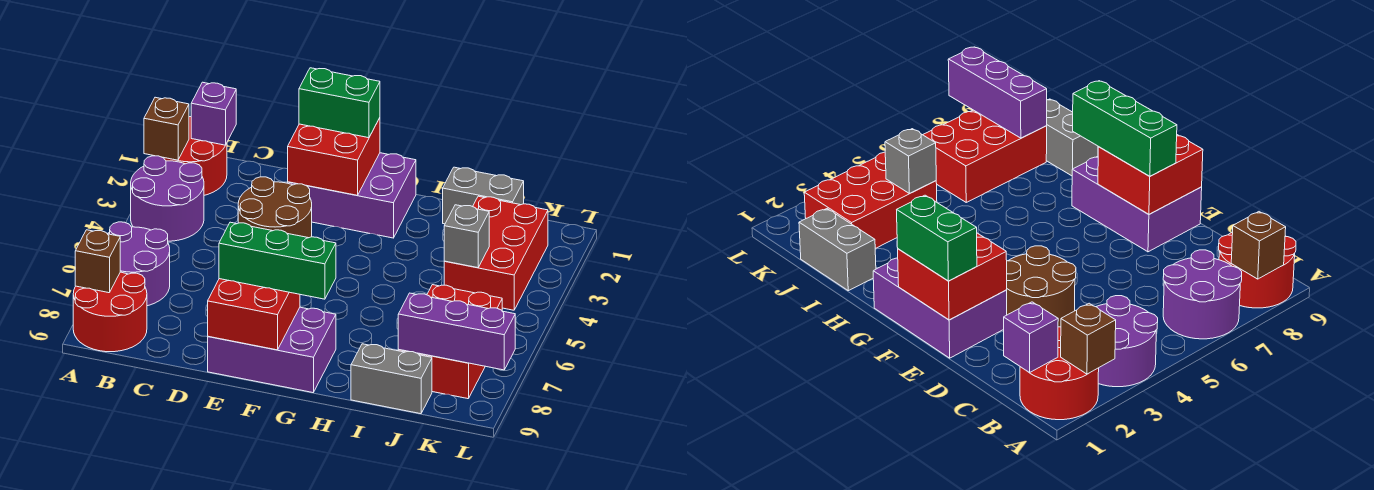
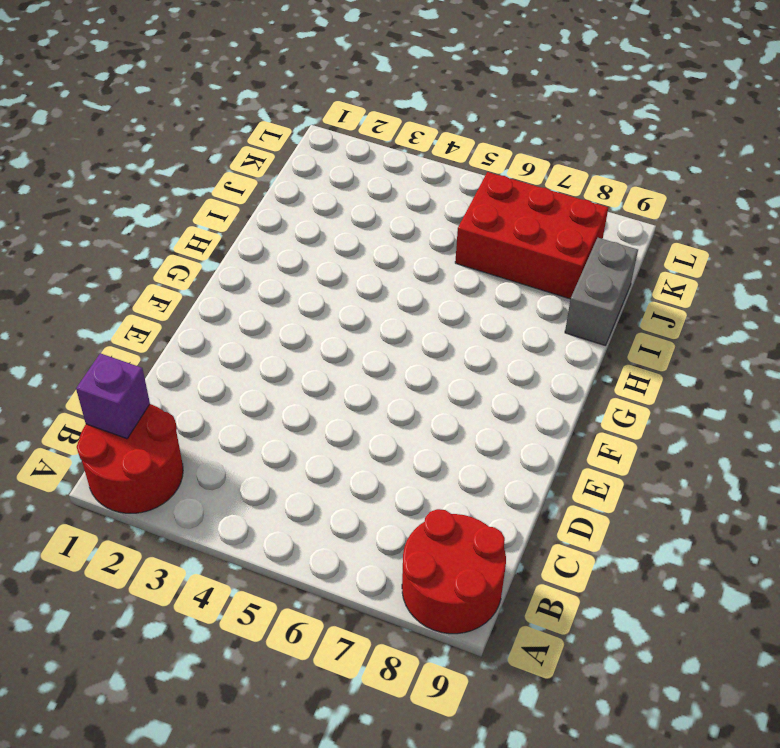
none -> purple round brick A3:B4 level 1
none -> purple round brick A6:B7 level 1
none -> brown round brick D3:E4 level 1

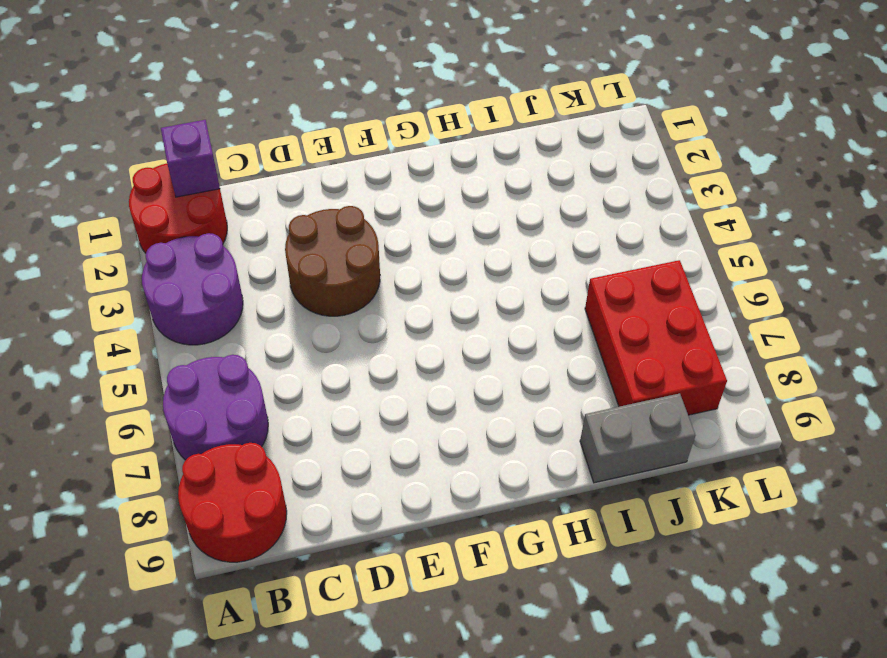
none -> purple brick E1:G2 level 1
none -> purple brick E8:G9 level 1
none -> grey brick I1:J1 level 1

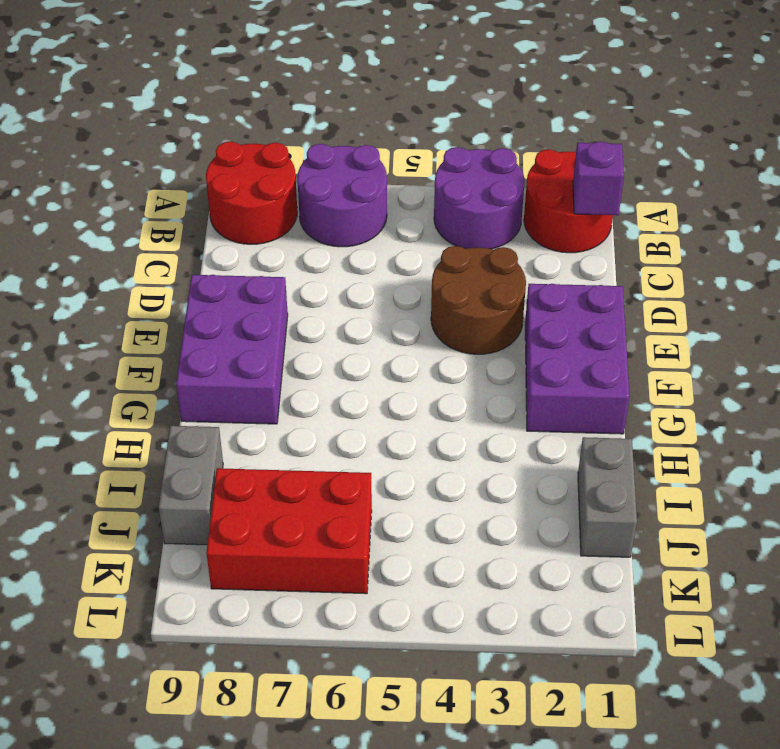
none -> red brick J2:K4 level 1
none -> brown brick A2 level 2
none -> brown brick A8 level 2

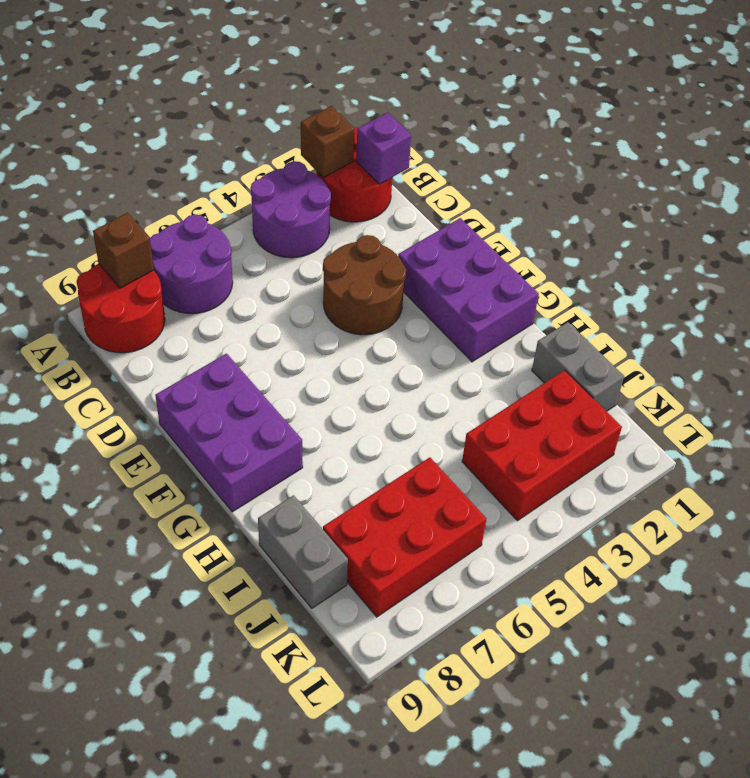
none -> red brick E1:F2 level 2
none -> red brick E8:F9 level 2
none -> grey brick J4 level 2

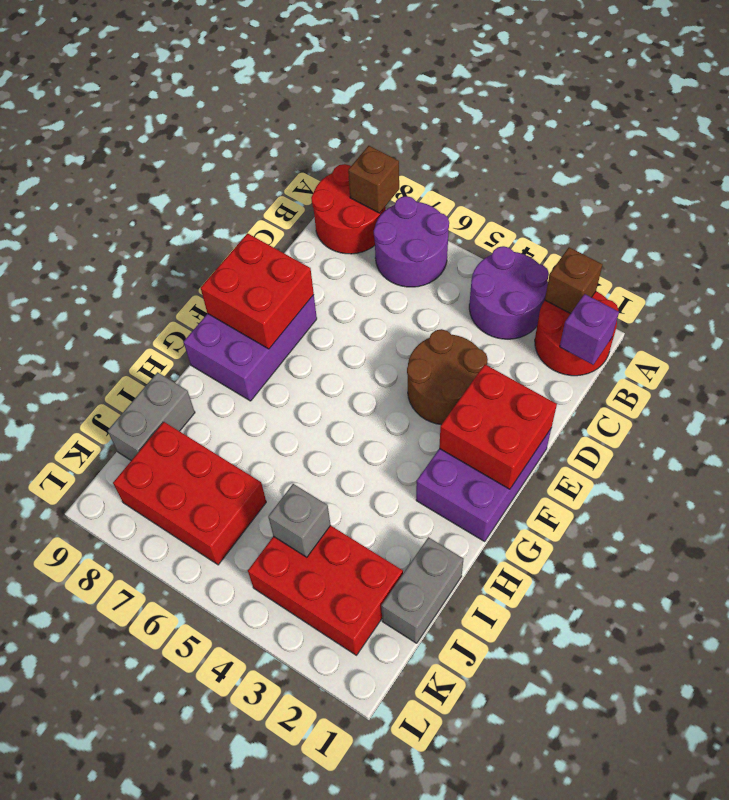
none -> purple brick J8:L8 level 2
none -> green brick E1:F1 level 3
none -> green brick E8:G8 level 3

